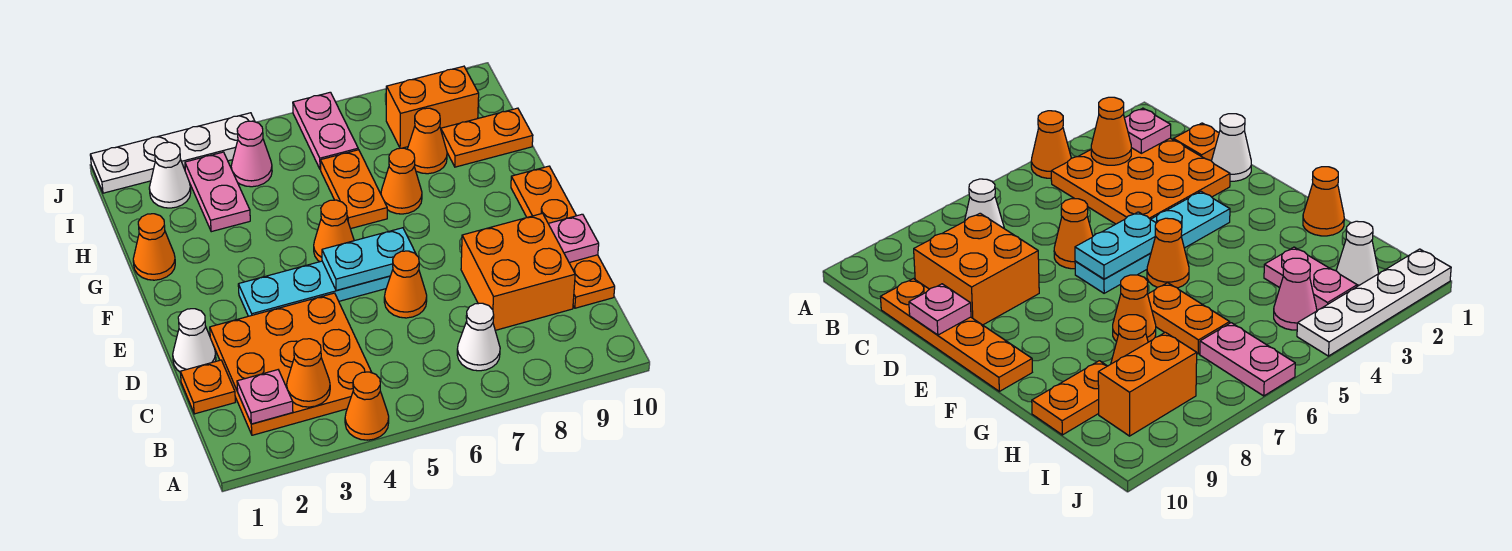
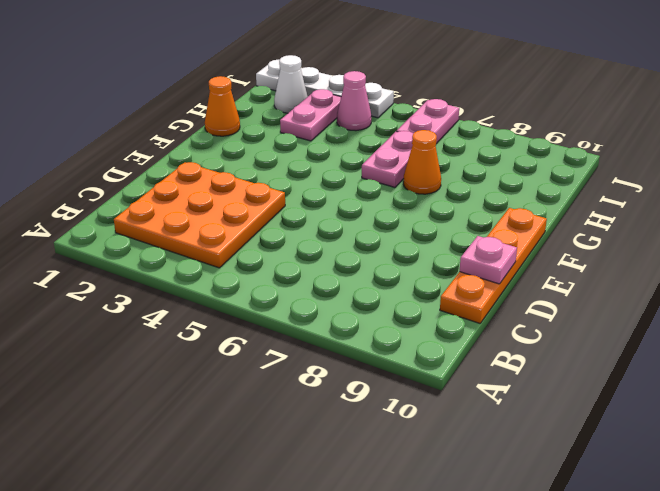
pink plate G6:H6 level 1 -> orange plate G6:H6 level 1
none -> orange cone A4 level 1
none -> white cone B7 level 1
none -> orange plate C1 level 1

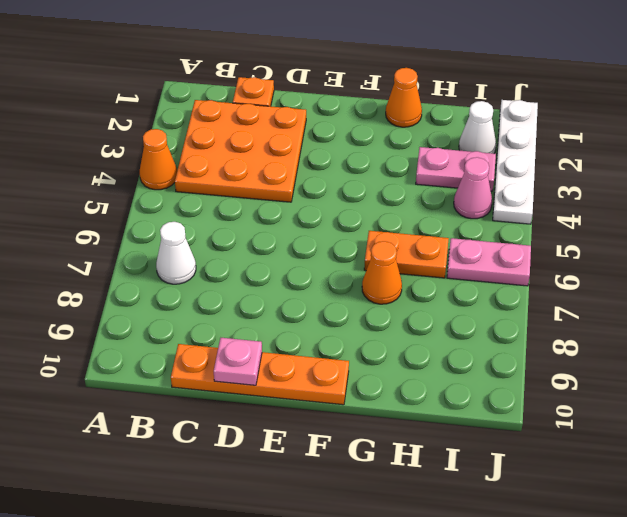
none -> orange brick C8:D9 level 1
none -> white cone D1 level 1
none -> orange cone D6 level 1

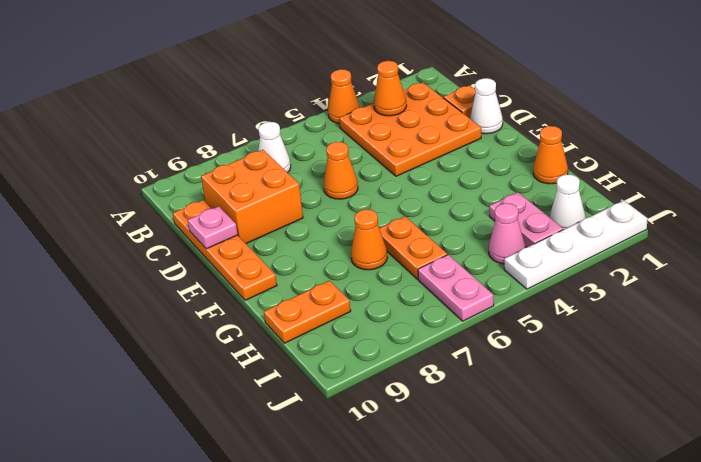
none -> cyan plate E3:E6 level 1
none -> orange cone F5 level 1
none -> orange cone H8 level 1

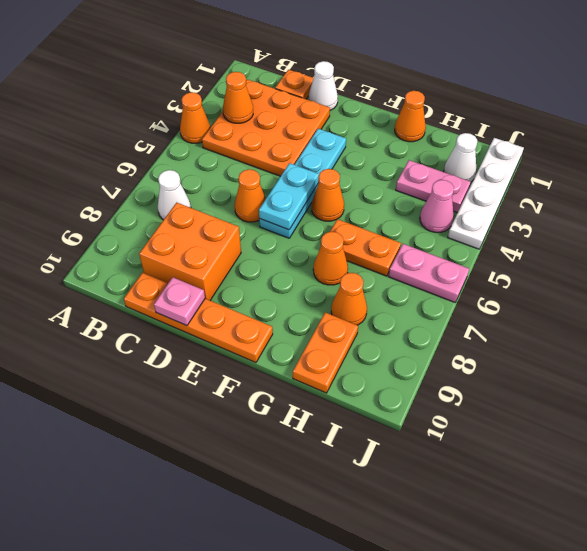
none -> orange brick I8:I9 level 1
none -> pink plate B2 level 2

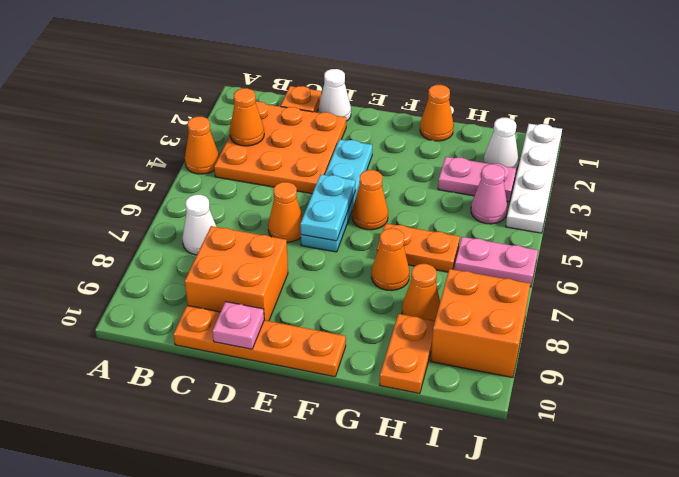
orange brick I8:J9 level 1 -> orange brick I8:I9 level 1
none -> pink plate B2 level 2

